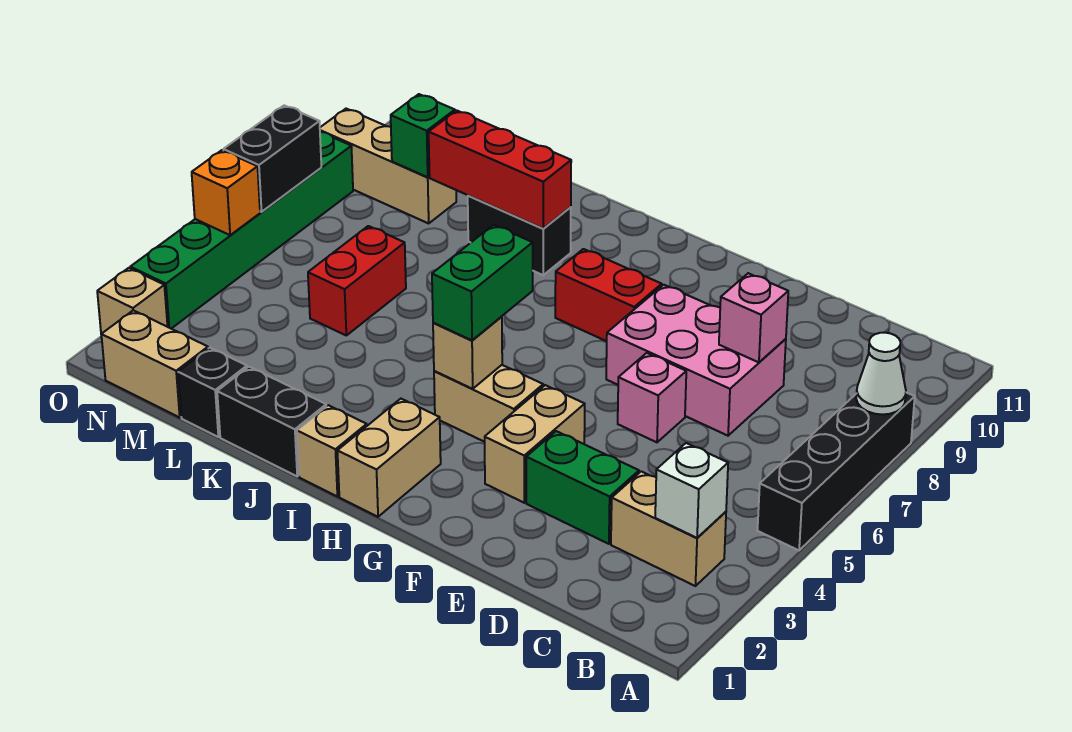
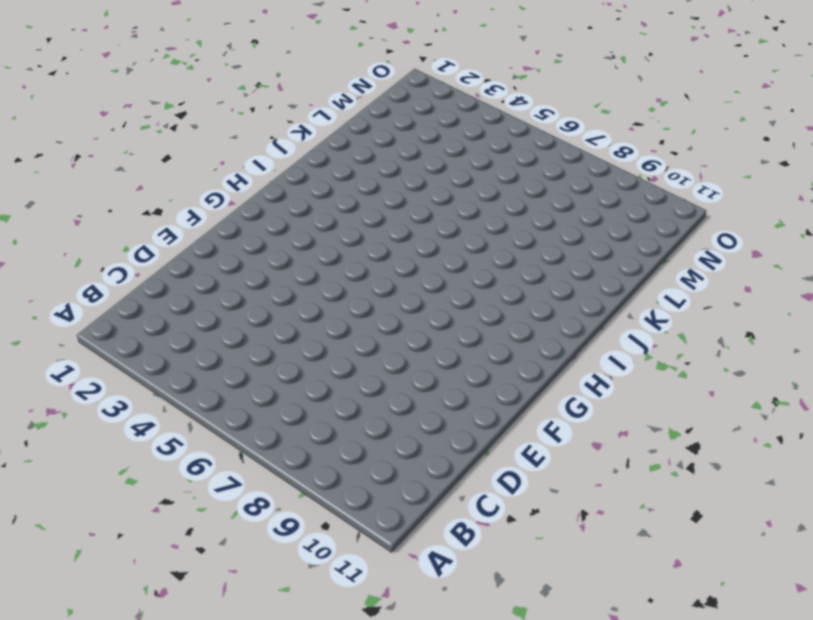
none -> black brick A5:A8 level 1
none -> tan brick B3:C3 level 1
none -> green brick D3:E3 level 1

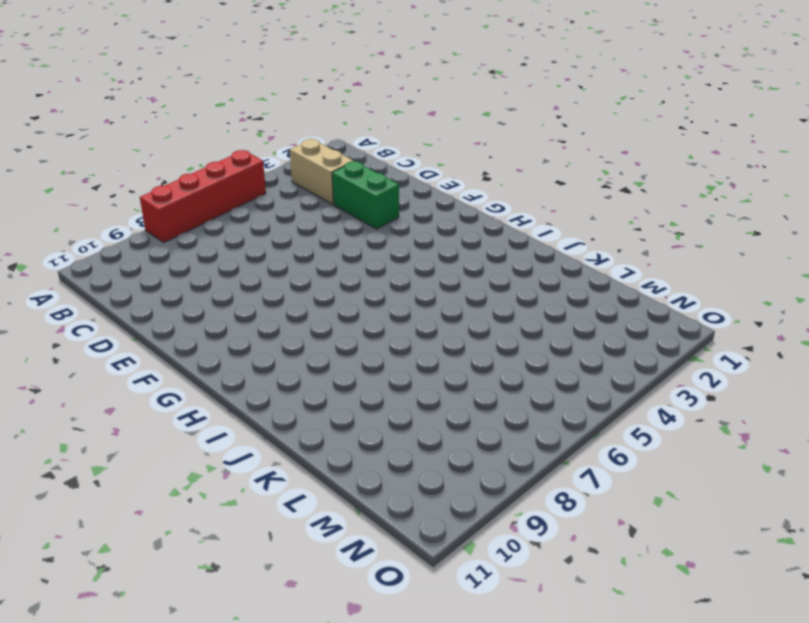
red brick A5:A8 level 1 -> black brick A5:A8 level 1
none -> pink brick D7:F8 level 1
none -> pink brick E6 level 1
none -> tan brick F3:F4 level 1

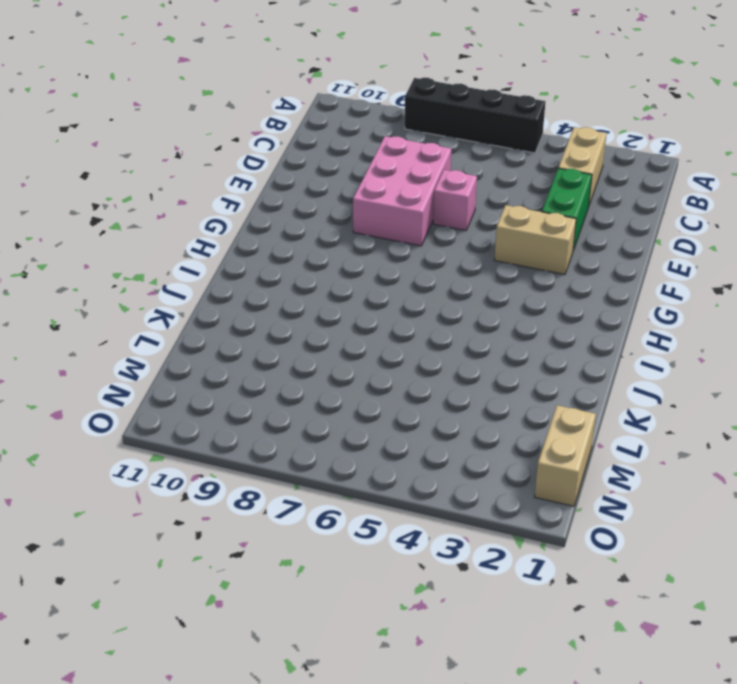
none -> tan brick G4:H4 level 1
none -> red brick G8:H8 level 1
none -> tan brick H1:H2 level 1

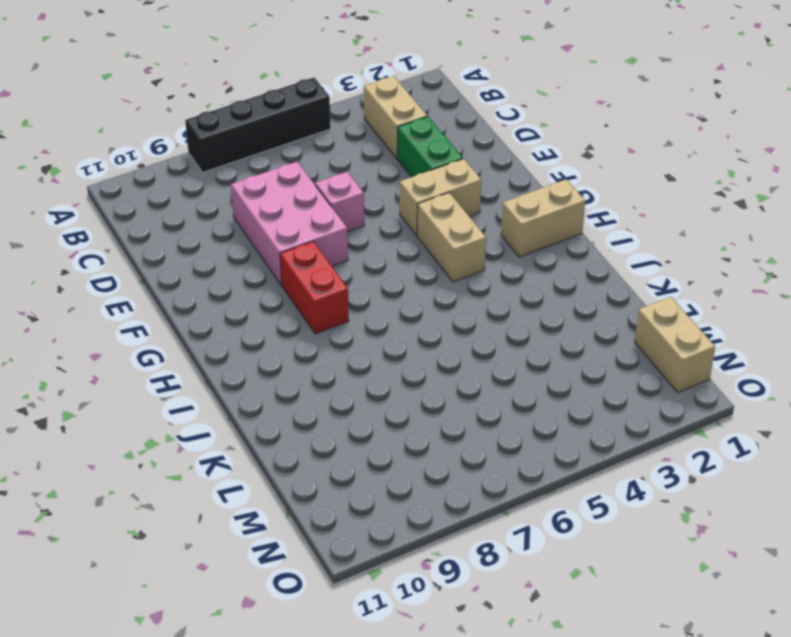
none -> tan brick I1 level 1
none -> black brick J1:K1 level 1
none -> black brick J9:K9 level 1

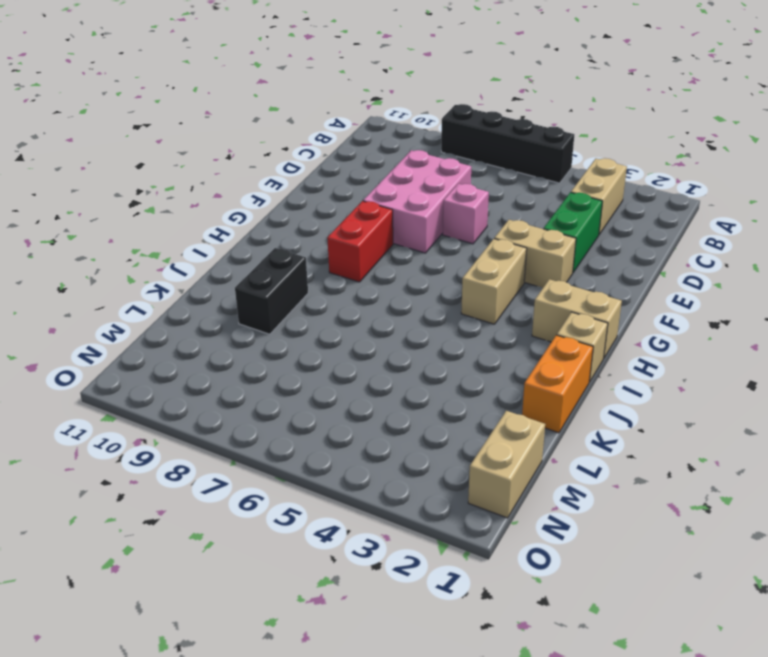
orange brick J1:K1 level 1 -> black brick J1:K1 level 1
none -> black brick L1 level 1
none -> red brick L5:L6 level 1
none -> tan brick M9:O9 level 1

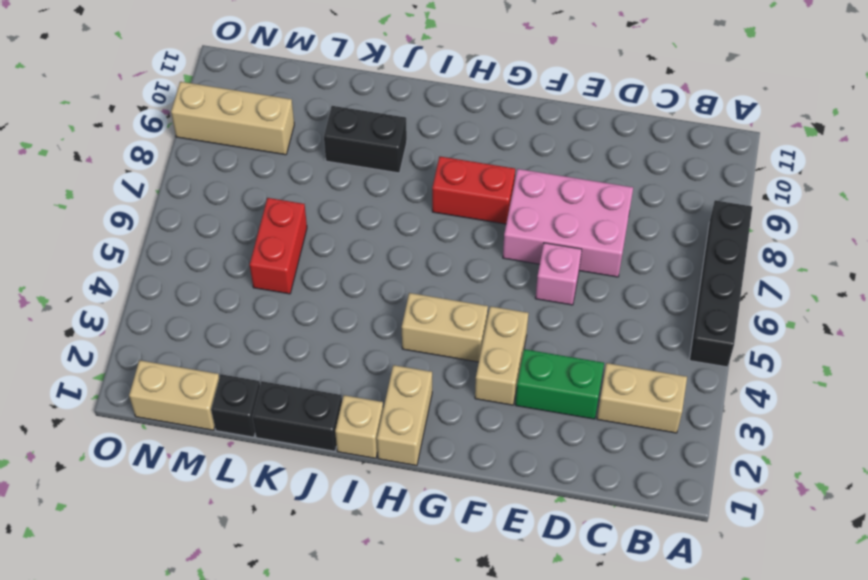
none -> tan brick O2 level 1
none -> green brick O3:O8 level 1
none -> white cone A8 level 2

